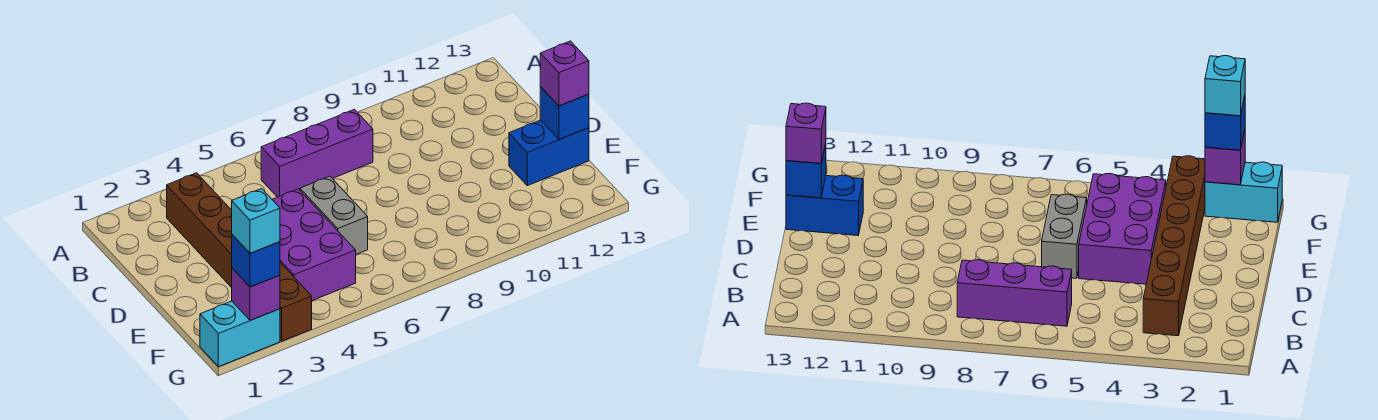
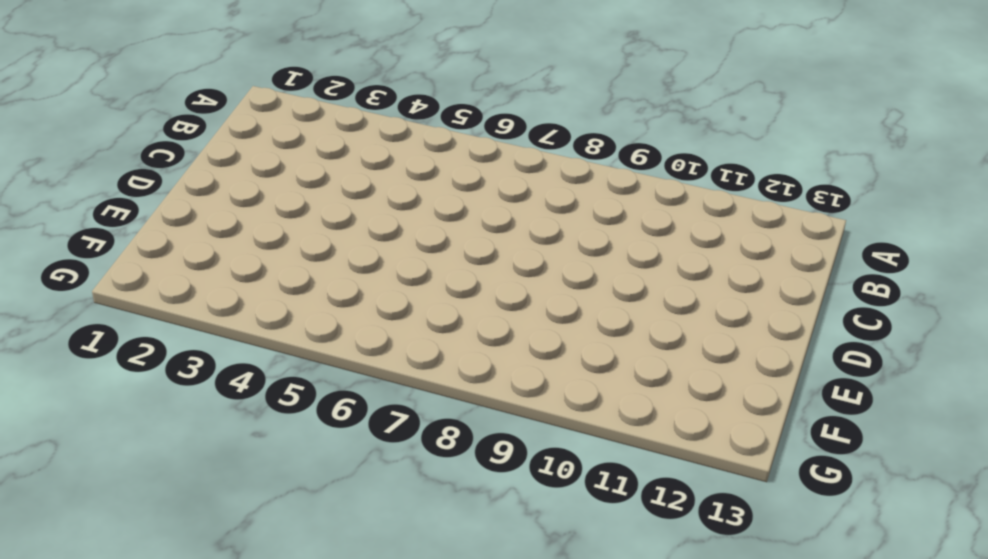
none -> brown brick B3:G3 level 1
none -> purple brick B6:B8 level 1

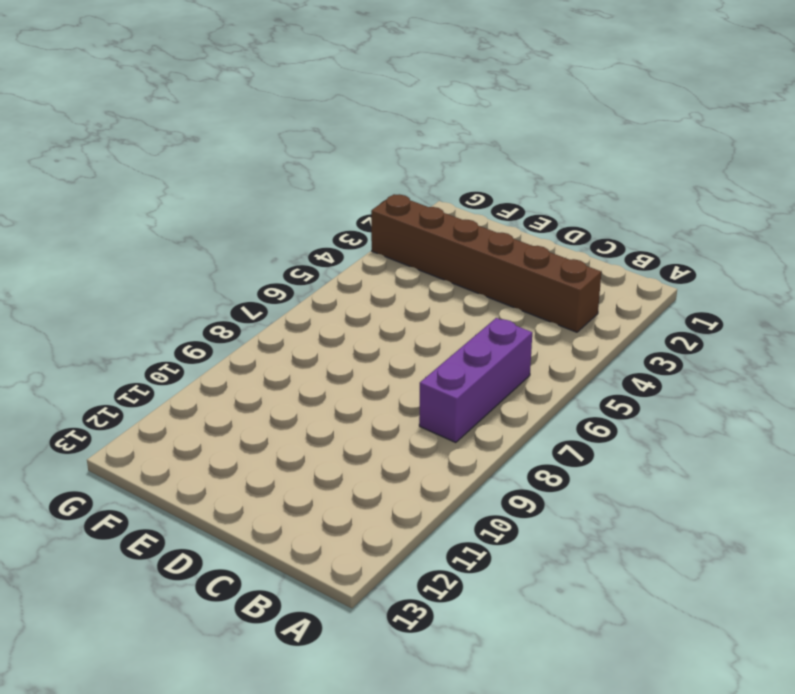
none -> purple brick D4:F5 level 1
none -> grey brick D6:E6 level 1

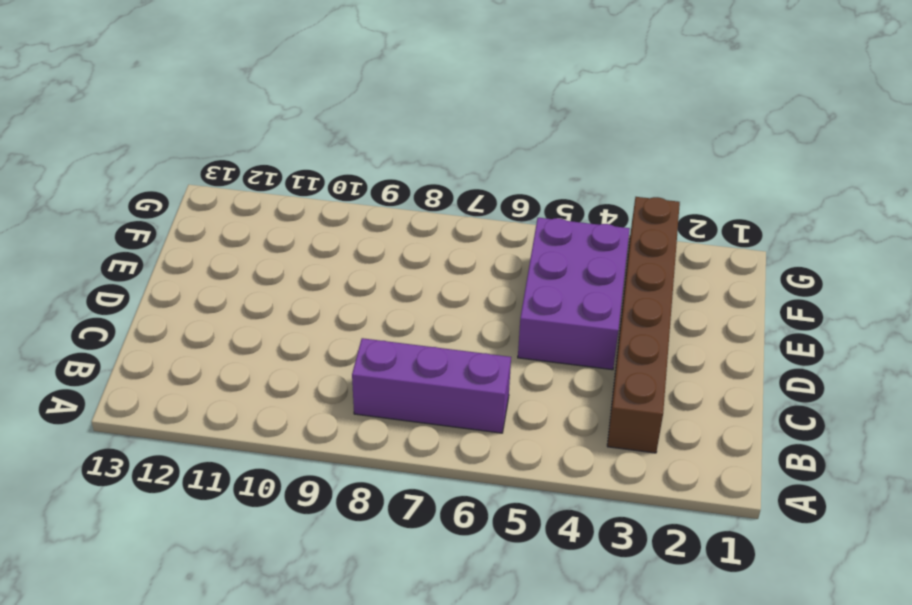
none -> grey brick D6:E6 level 1
none -> blue brick E12:E13 level 1

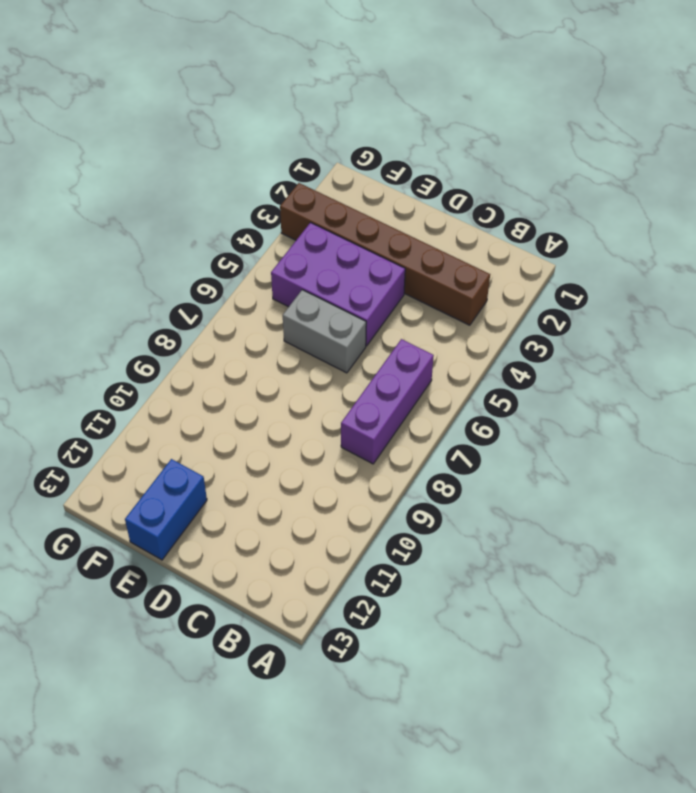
none -> cyan brick G1:G2 level 1
none -> blue brick E13 level 2

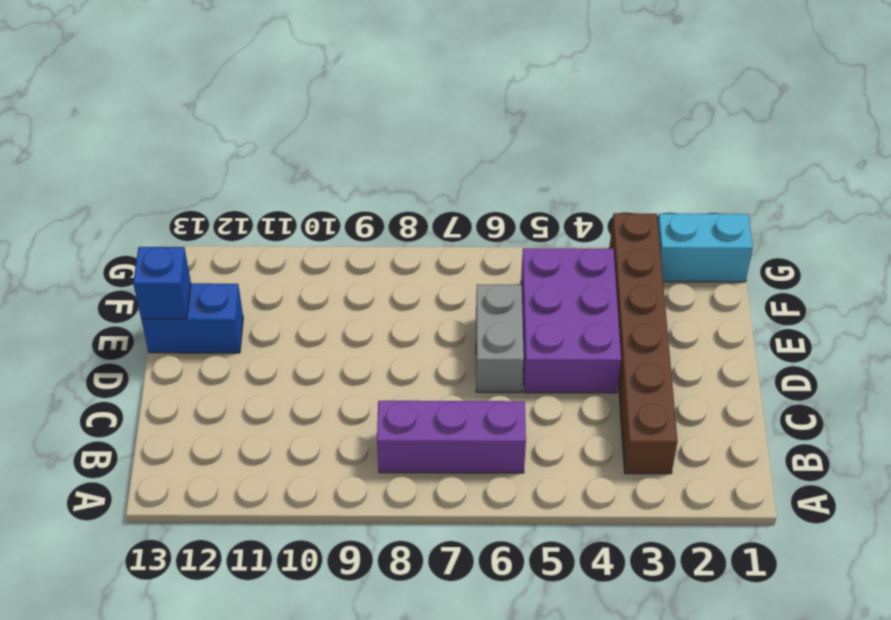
none -> purple brick G2 level 2
none -> purple brick E13 level 3

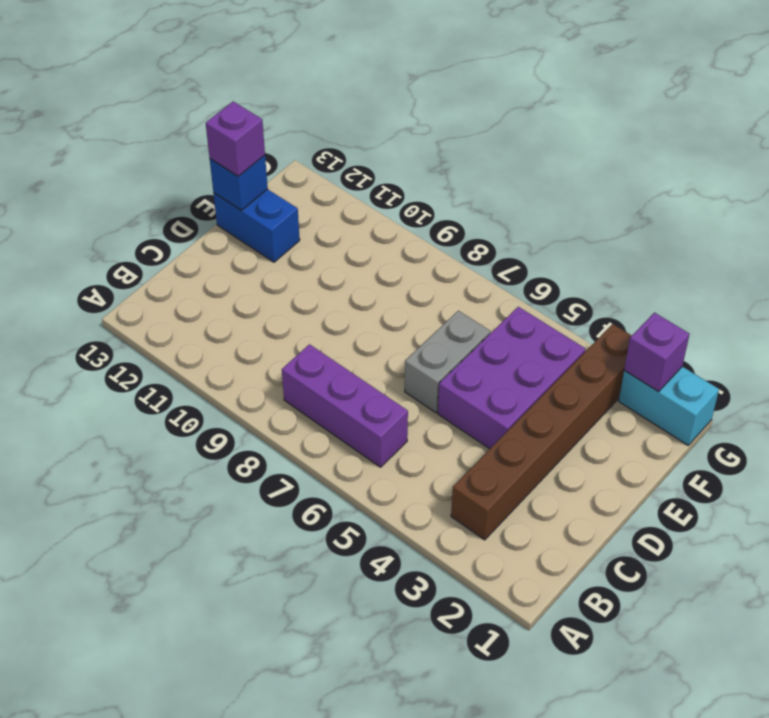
none -> blue brick G2 level 3
none -> cyan brick G2 level 4

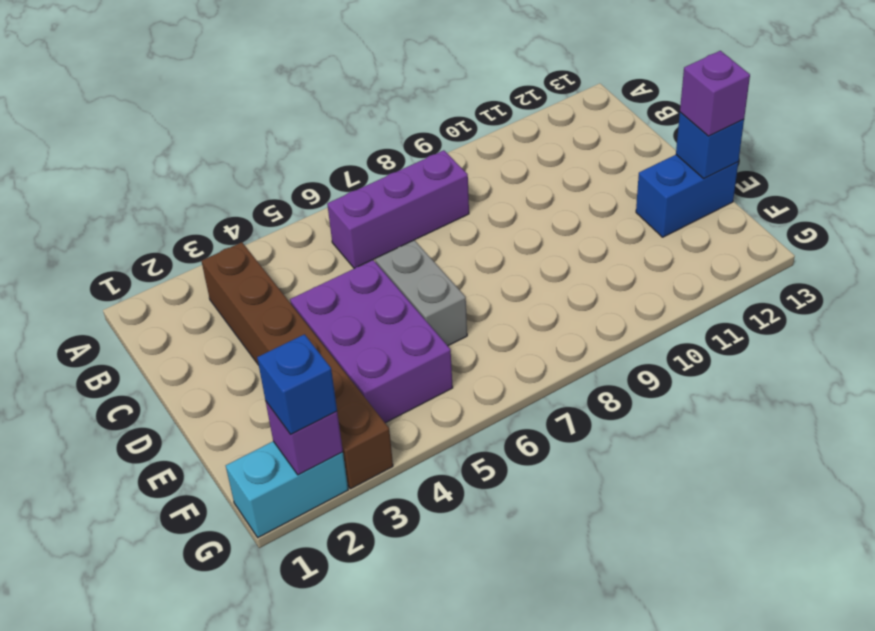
none -> cyan brick G2 level 4

